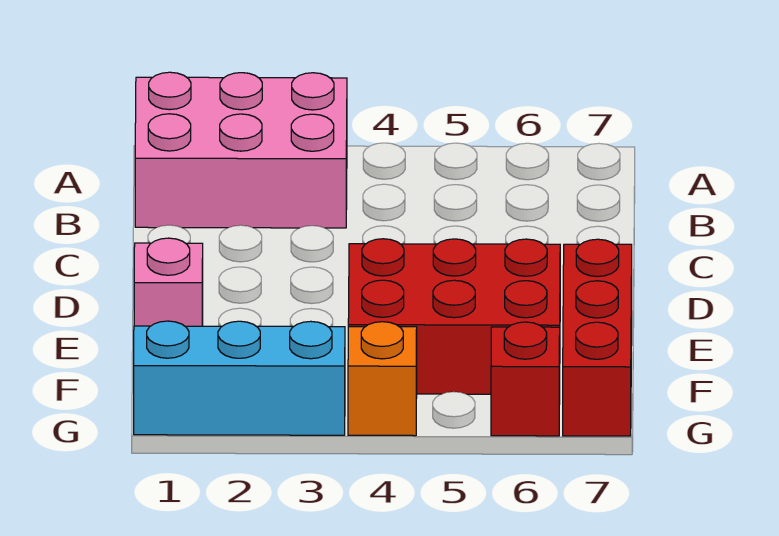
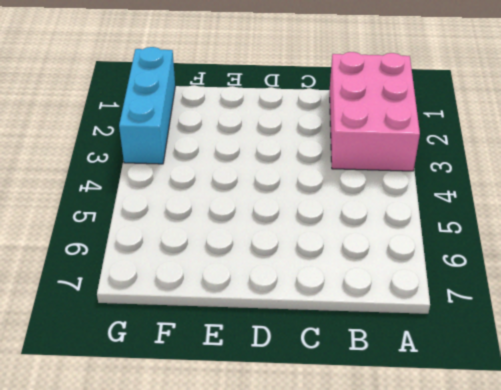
none -> pink brick E1 level 1
none -> red brick E4:F6 level 1

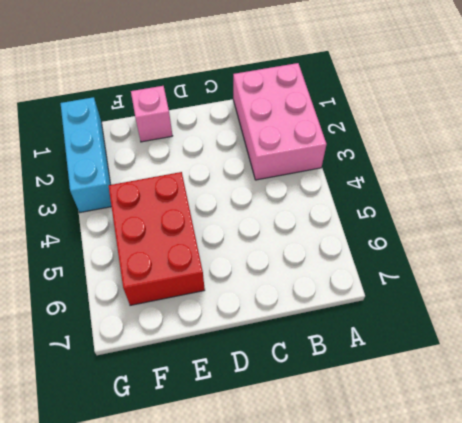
none -> red brick E7:G7 level 1
none -> orange brick G4 level 1

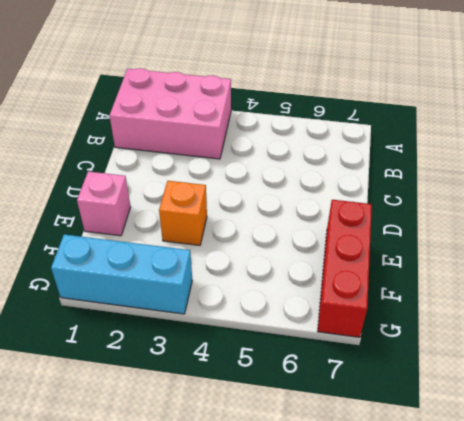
orange brick E3 level 1 -> orange brick G4 level 1
none -> red brick E4:F6 level 1
none -> red brick G6 level 1

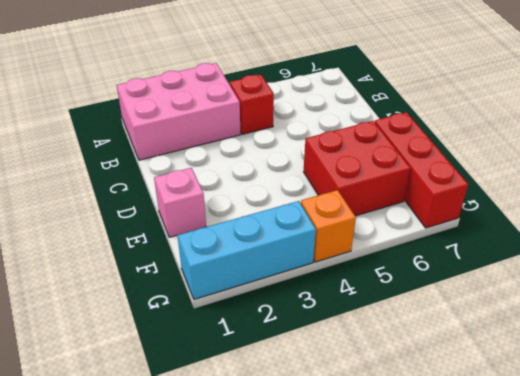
red brick B4 level 1 -> red brick G6 level 1
red brick E5:F6 level 1 -> red brick E4:F6 level 1

